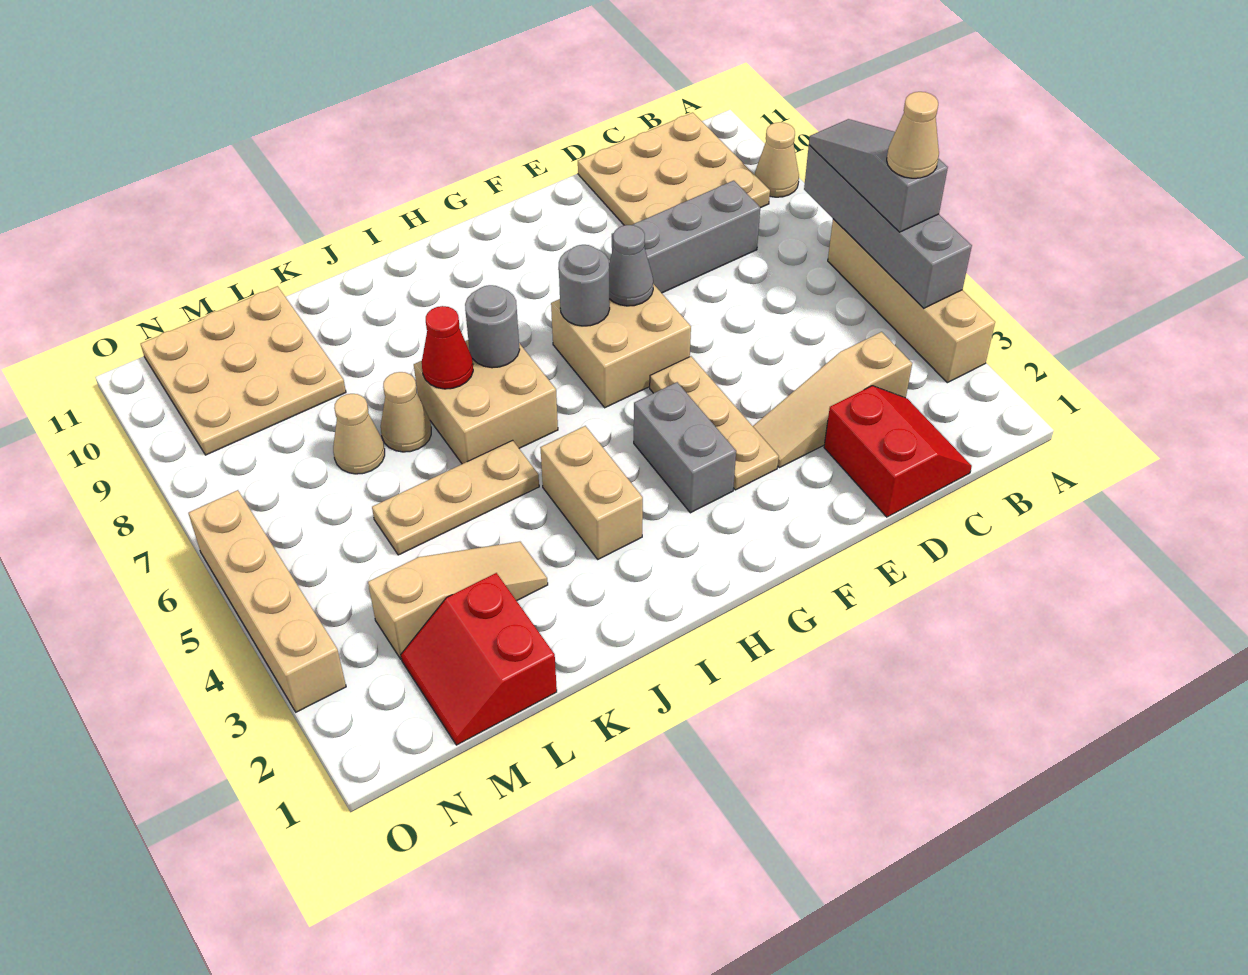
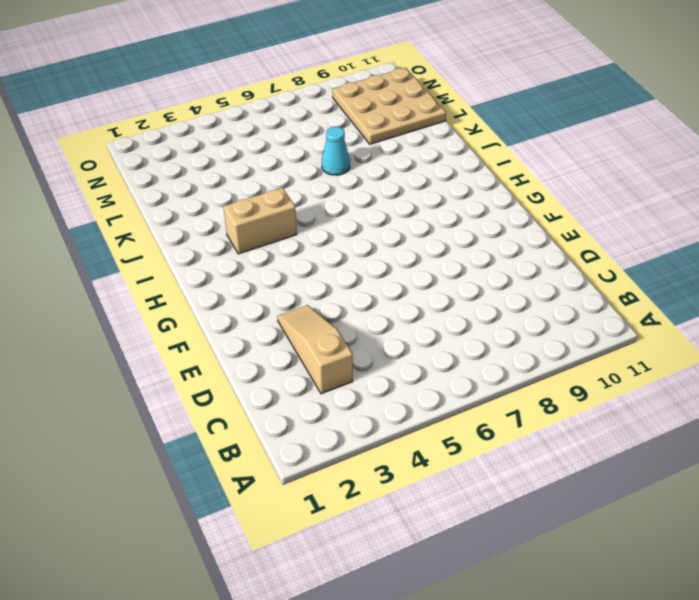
cyan cone K7 level 1 -> tan cone K7 level 1
none -> tan brick A3:A6 level 1
none -> tan cone A9 level 1
none -> tan plate B9:D11 level 1

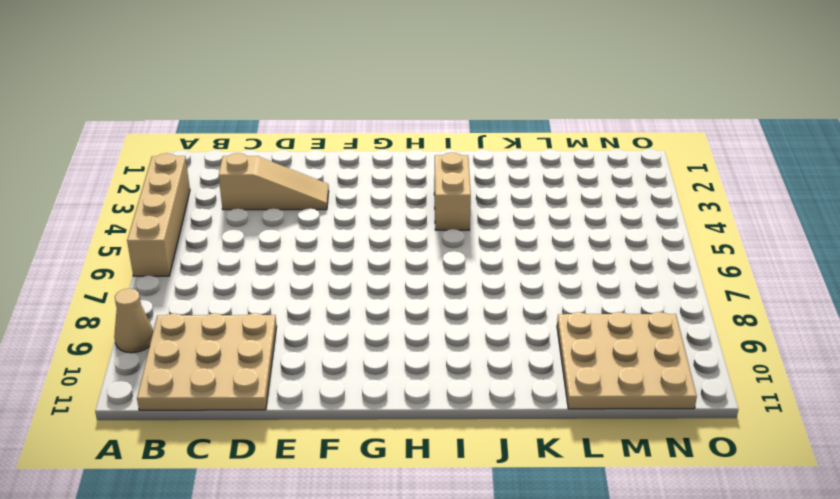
none -> red slope C1:D2 level 1 top D
none -> grey brick C8:E8 level 1
none -> tan plate F3:F5 level 1

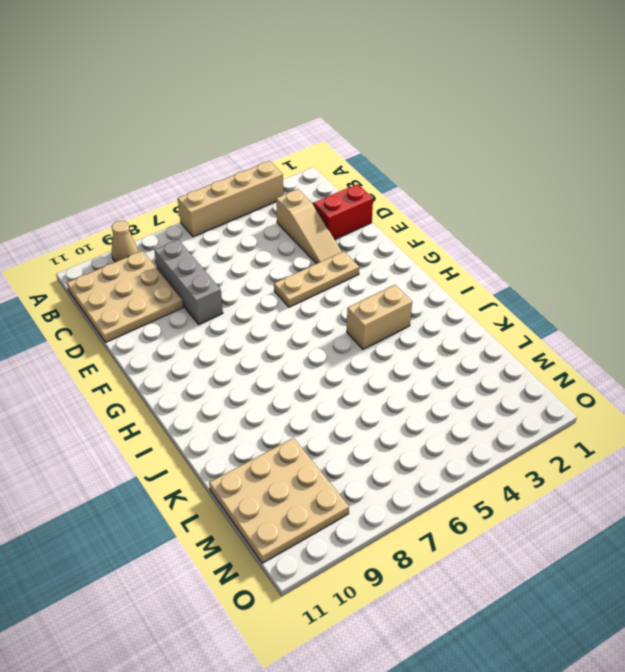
none -> tan brick F6:G7 level 1
none -> grey brick G3:G4 level 1
none -> tan brick I6:J7 level 1

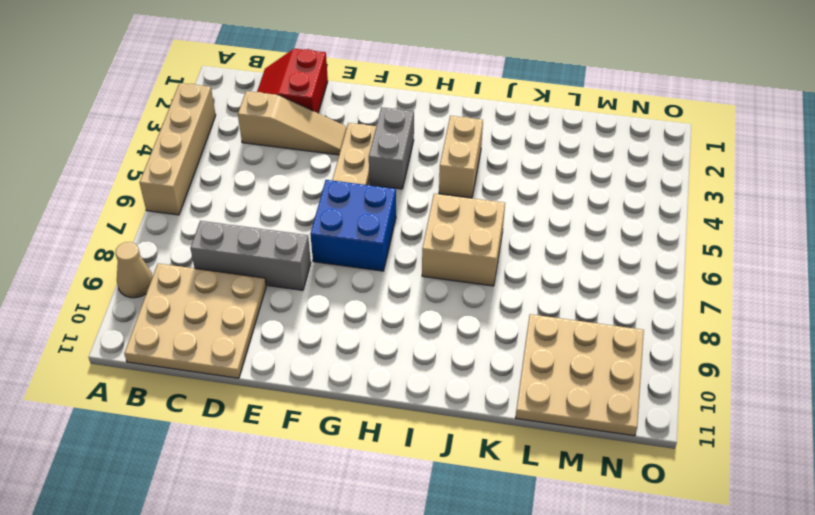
blue brick F6:G7 level 1 -> tan brick F6:G7 level 1
none -> tan plate J5:L5 level 1
none -> tan slope K3:M3 level 1 top M
none -> tan cone K7 level 1

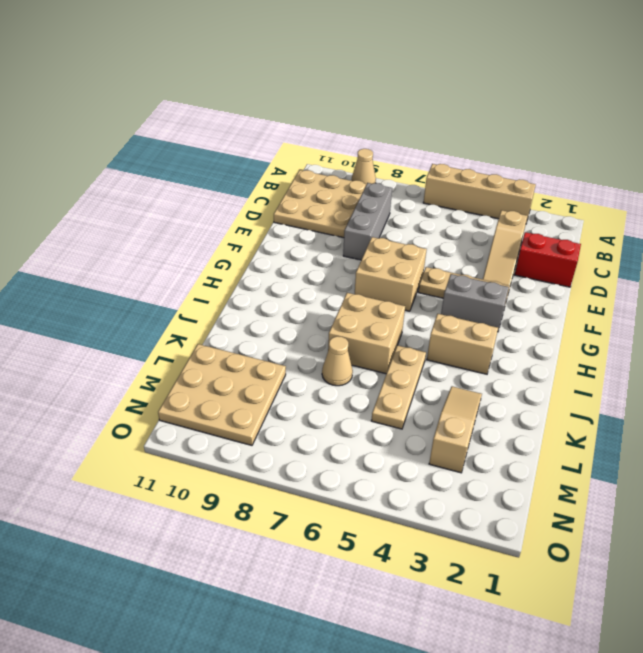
none -> red slope L1:M2 level 1 top L
none -> tan cone L7 level 1
none -> tan brick O3:O6 level 1

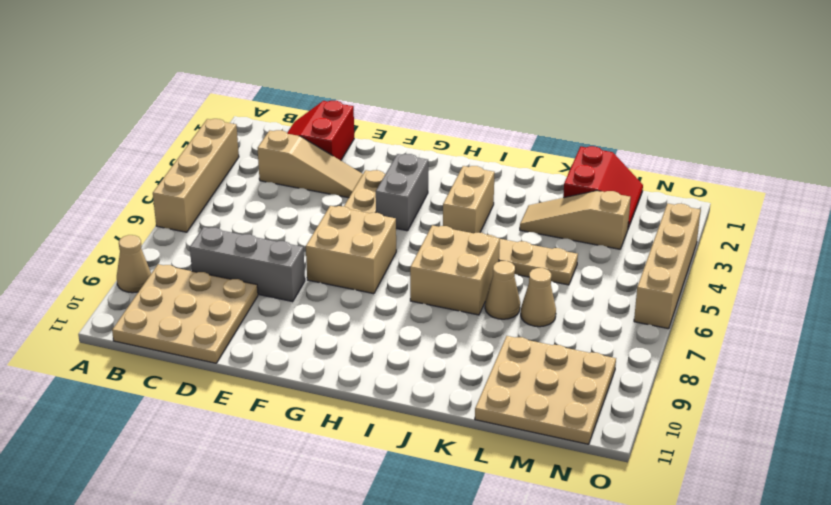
none -> grey brick A4:A7 level 2
none -> grey cone F7 level 2
none -> grey round brick G7 level 2

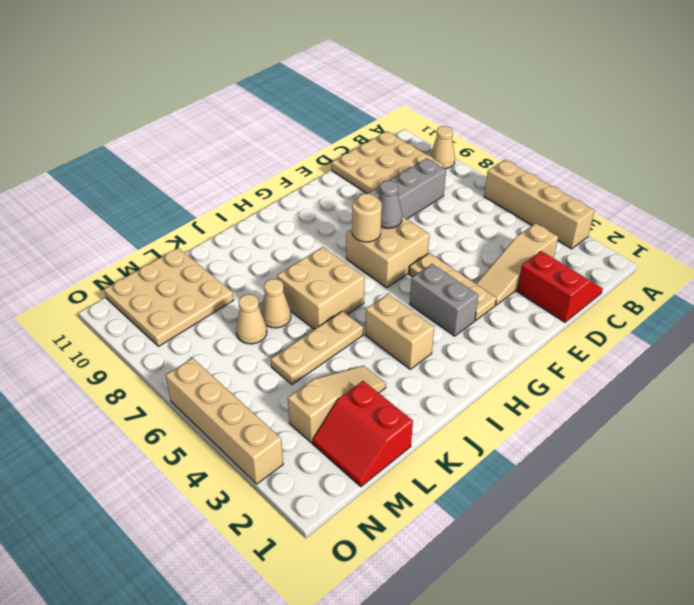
tan round brick G7 level 2 -> grey round brick G7 level 2
none -> grey brick A4:A7 level 2
none -> grey round brick I7 level 2
none -> red cone J7 level 2

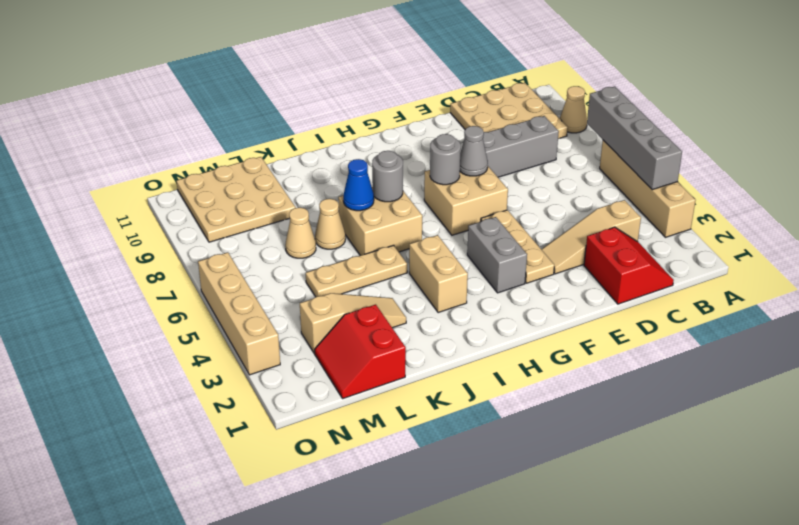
blue cone J7 level 2 -> red cone J7 level 2
none -> grey slope A5:A7 level 3 top 5
none -> tan cone A5 level 4

